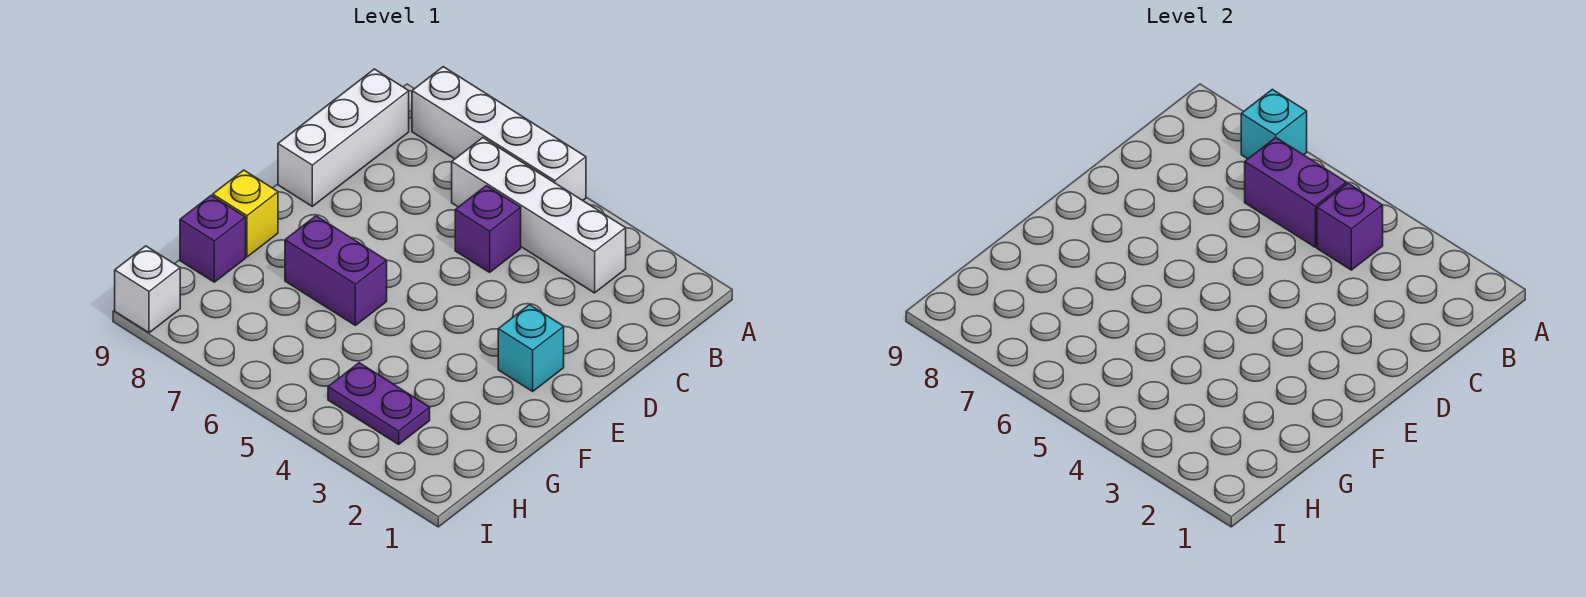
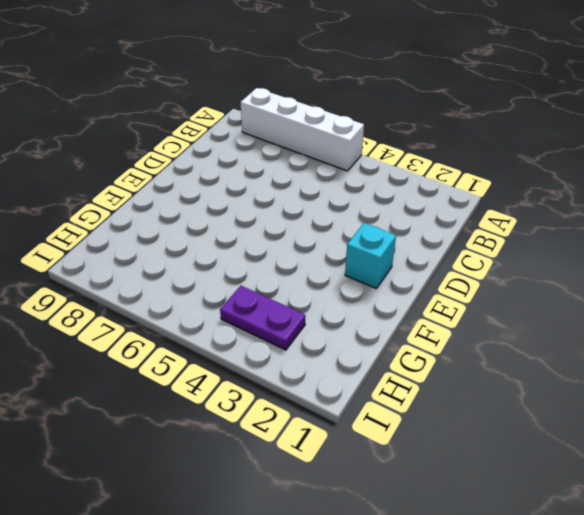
none -> white brick B3:B6 level 1
none -> white brick B9:D9 level 1
none -> purple brick C5 level 1

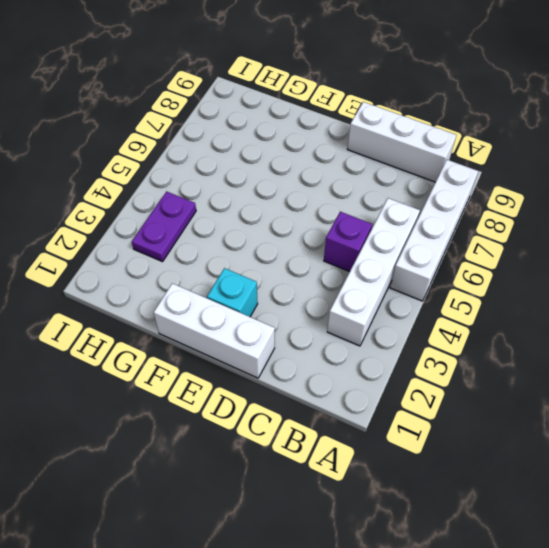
white brick D1:F1 level 1 -> none
none -> purple brick F6:F7 level 1
none -> yellow brick F9 level 1
none -> purple brick G9 level 1

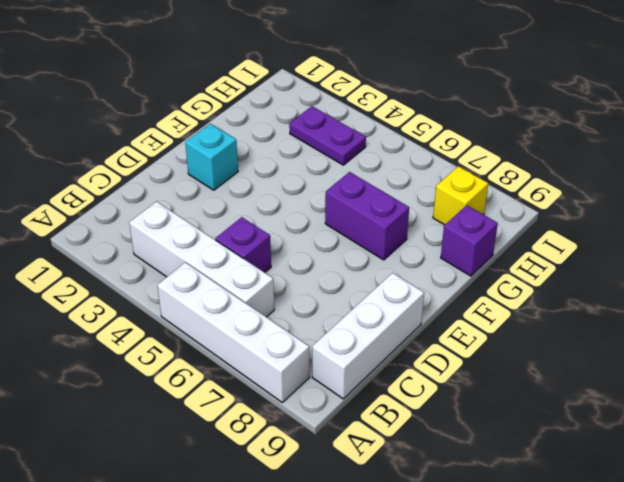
yellow brick H8 level 1 -> yellow brick F9 level 1
none -> white brick I9 level 1
none -> cyan brick A7 level 2
none -> purple brick B4 level 2

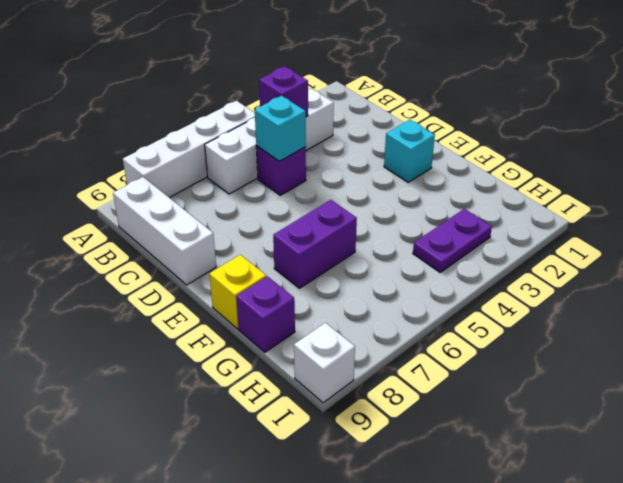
cyan brick C5 level 2 -> cyan brick A7 level 2
none -> purple brick B5:B6 level 2

